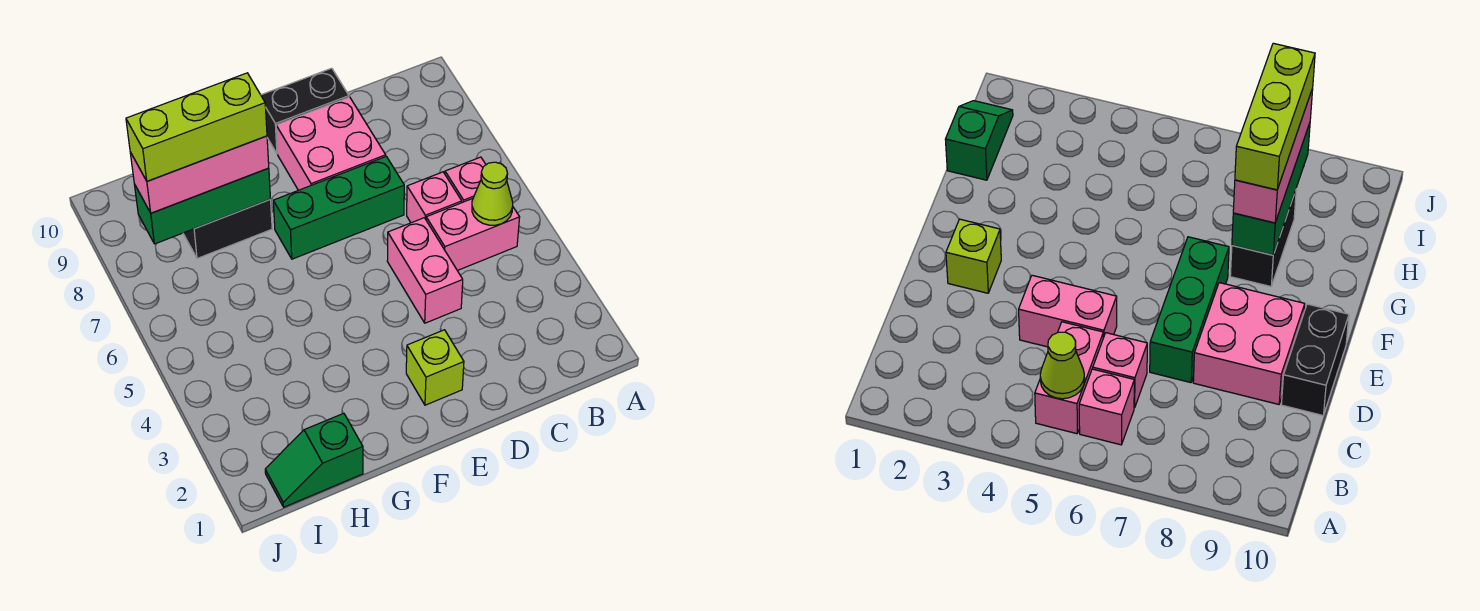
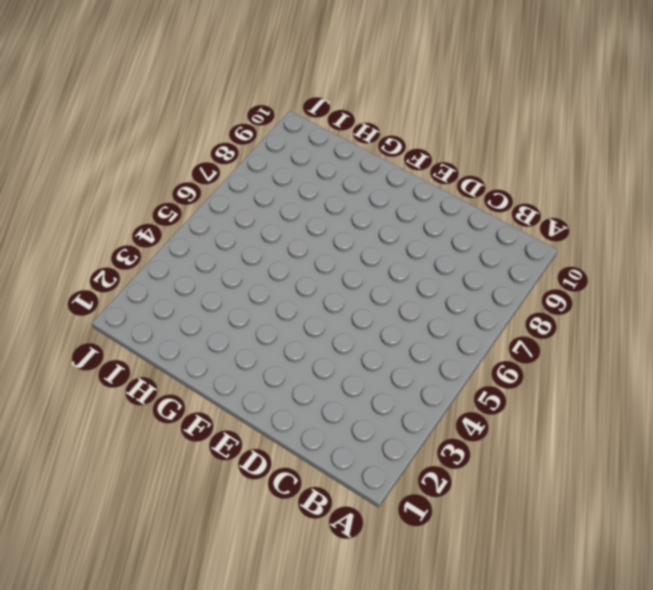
none -> pink brick B5:C5 level 1
none -> pink brick B6 level 1
none -> pink brick C6 level 1

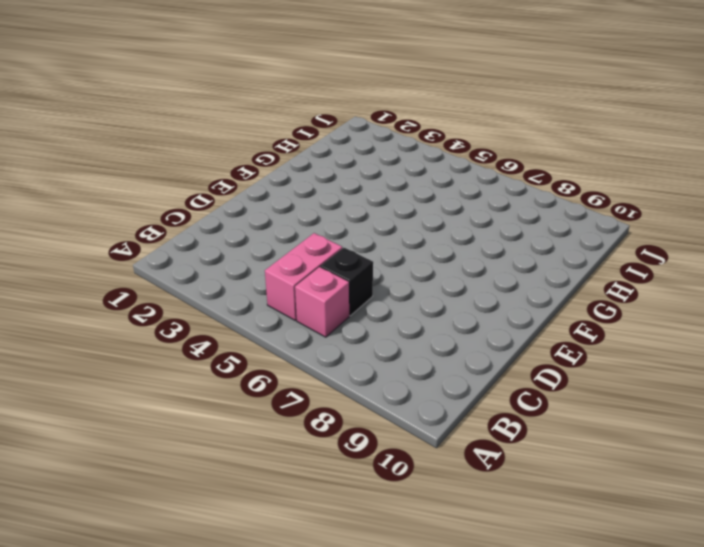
black brick C6 level 1 -> pink brick C6 level 1
none -> pink brick D4:D5 level 1
none -> green brick D7:F7 level 1
none -> pink brick D8:E9 level 1

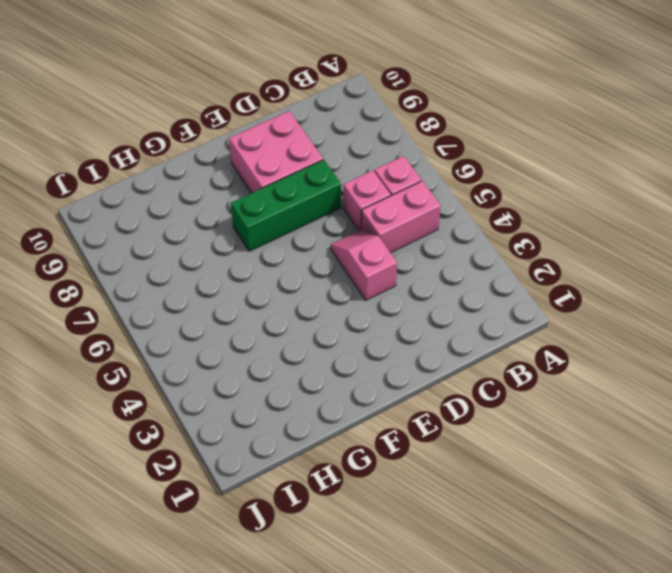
pink slope D4:D5 level 1 top 4 -> pink brick D4:D5 level 1
none -> black brick D10:E10 level 1
none -> lime brick E2 level 1
none -> black brick G8:H8 level 1

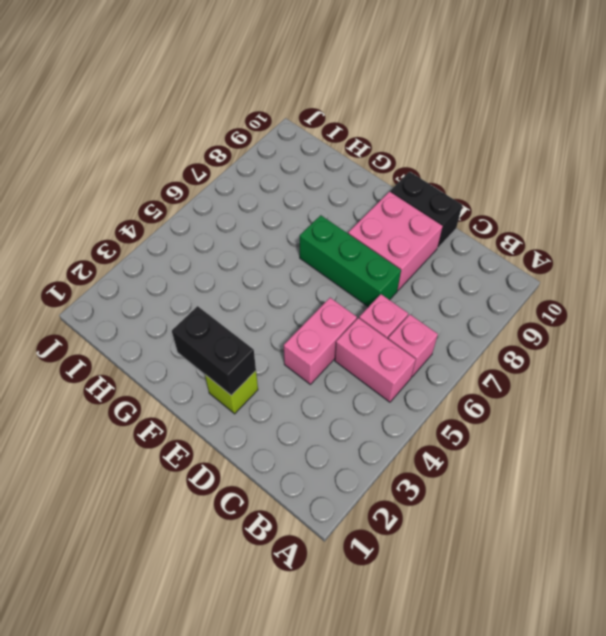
black brick E2:F2 level 2 -> black brick G8:H8 level 1
none -> green slope H1:I1 level 1 top H
none -> lime cone B5 level 2
none -> green brick G8:I8 level 2

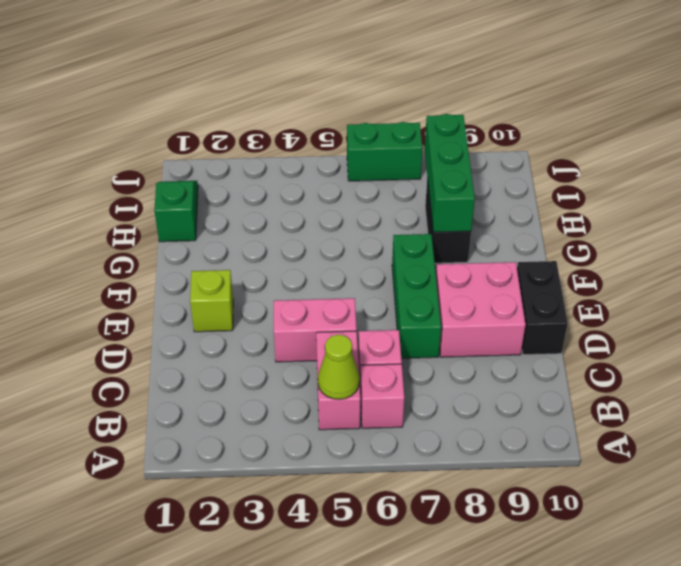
green brick J6:J7 level 1 -> none
none -> pink brick G8:I8 level 3
none -> lime brick G8:I8 level 4

